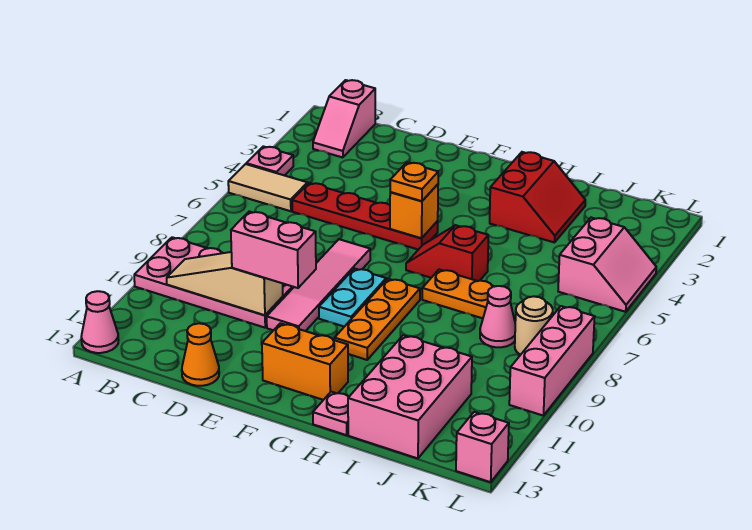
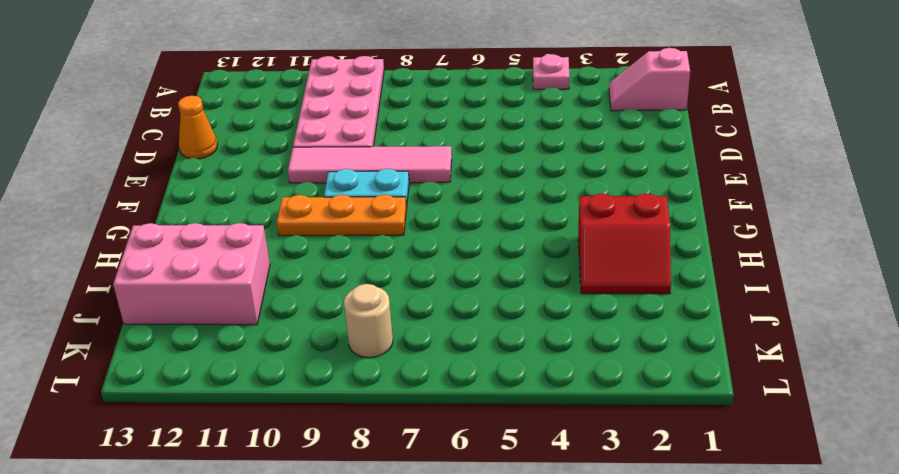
none -> tan tile A5:B5 level 1
none -> pink cone A13 level 1
none -> red plate C5:F5 level 1

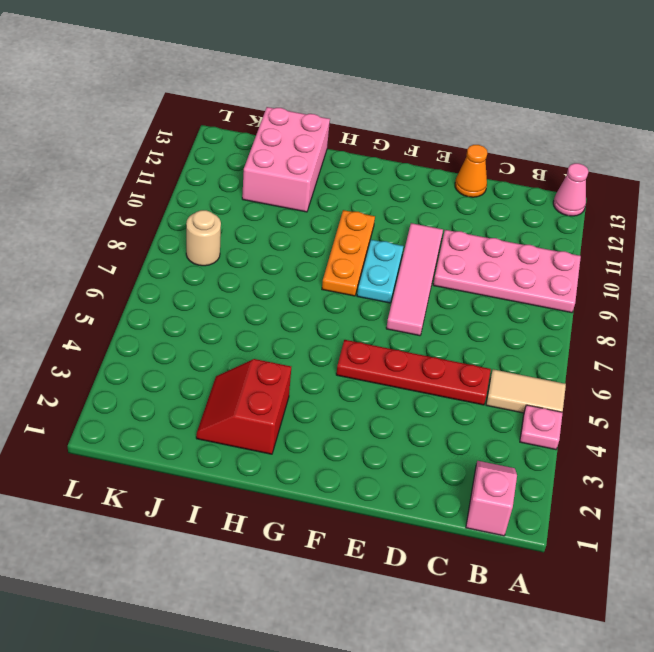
none -> orange brick F12:G12 level 1
none -> red slope G6:H6 level 1 top H
none -> orange plate H7:I7 level 1

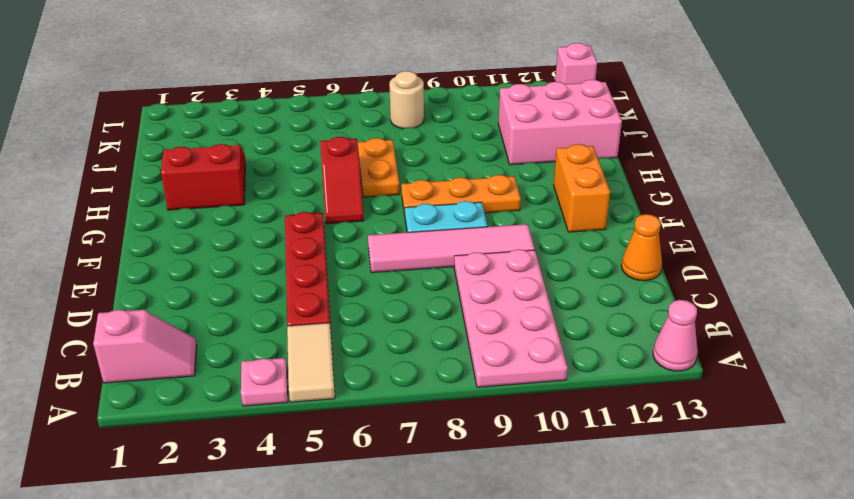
none -> pink plate H13 level 1
none -> pink cone J8 level 1
none -> pink slope K4:L5 level 1 top K

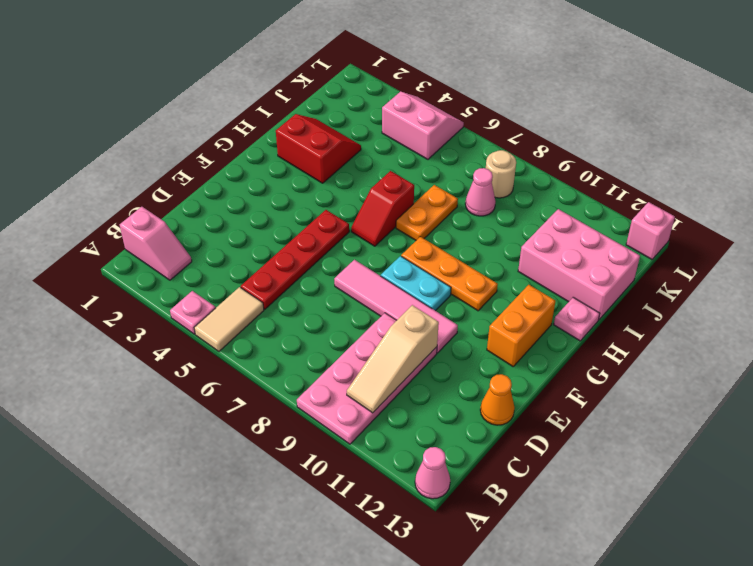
none -> pink brick L8:L10 level 1
none -> orange brick F5 level 2
none -> pink brick D10:E10 level 3

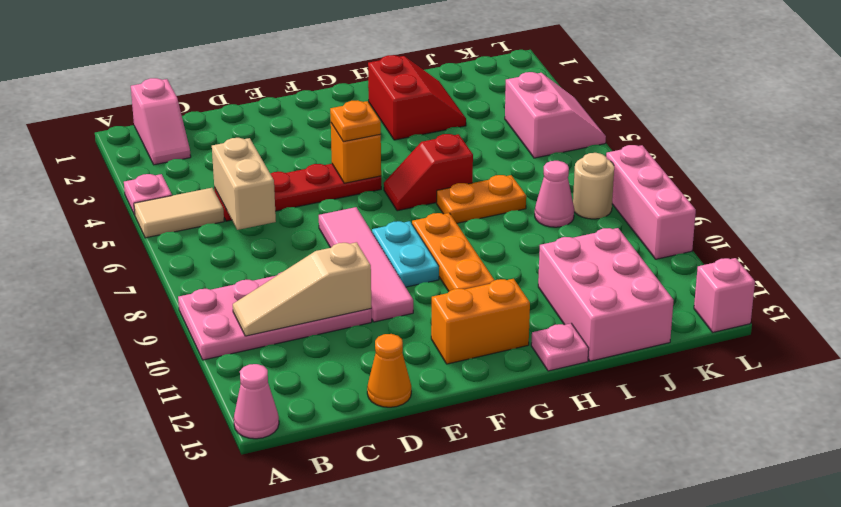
tan brick C5:C6 level 2 -> none
none -> pink brick D10:E10 level 3

